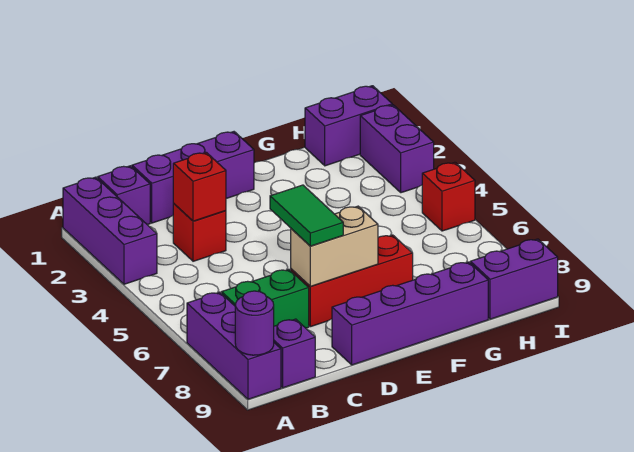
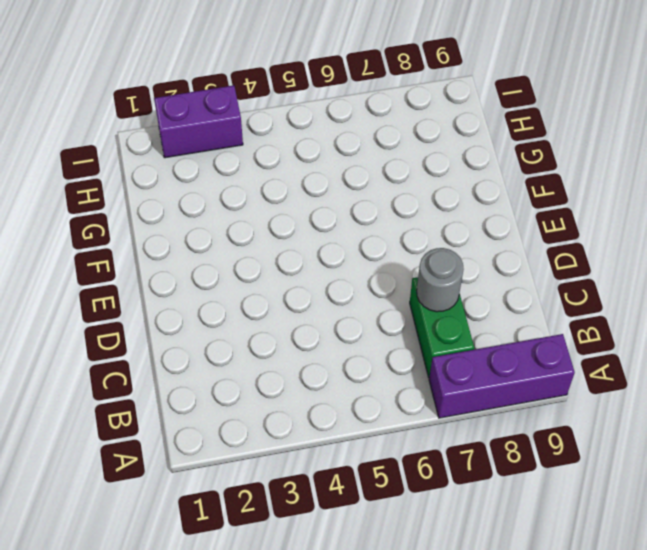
grey round brick C7 level 2 -> none
none -> purple brick A1:A3 level 1
none -> purple brick B1 level 1
none -> purple brick B9 level 1

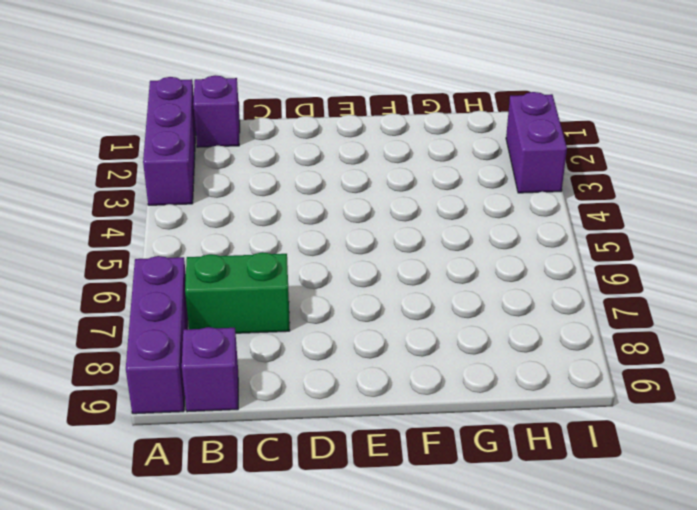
none -> purple brick C1:E1 level 1
none -> red brick C3 level 1
none -> red brick D7:F7 level 1

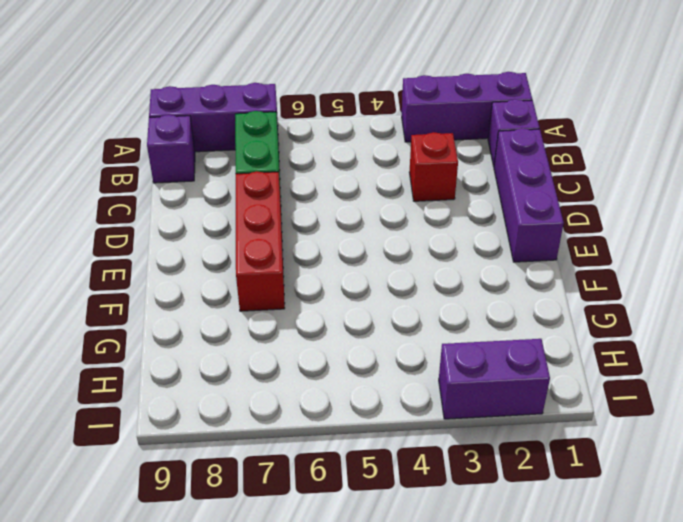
none -> purple brick D9:G9 level 1
none -> purple brick H1:I1 level 1
none -> purple brick H9:I9 level 1

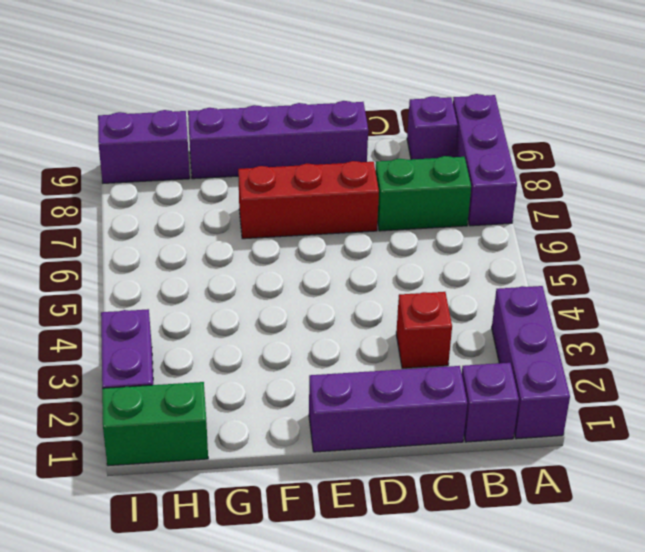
green brick H1:I1 level 1 -> purple brick H1:I1 level 1
none -> red brick I5 level 1
none -> purple round brick A9 level 2
none -> red brick C3 level 2

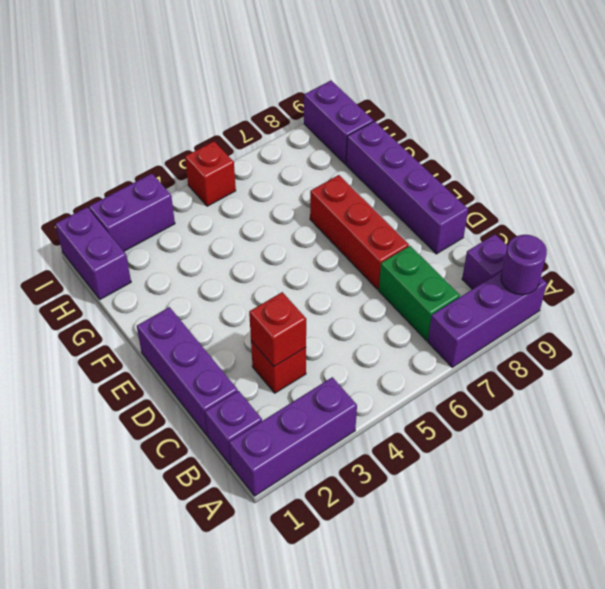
none -> tan brick D7:E7 level 2
none -> green tile D6:D7 level 3

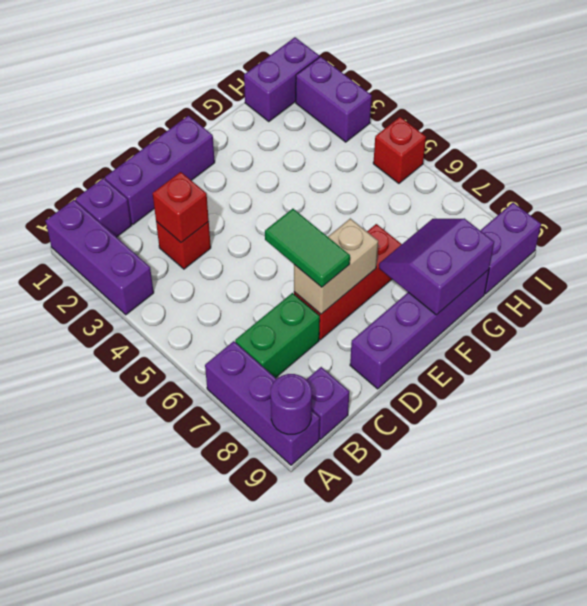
purple slope F8:G9 level 2 top 9 -> none

